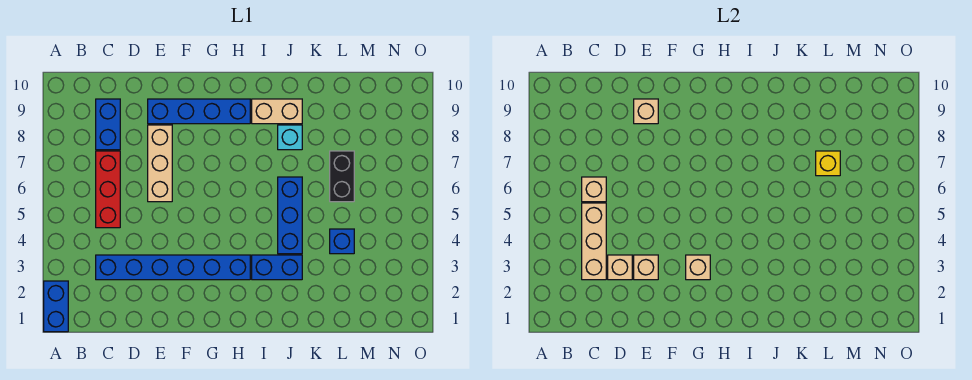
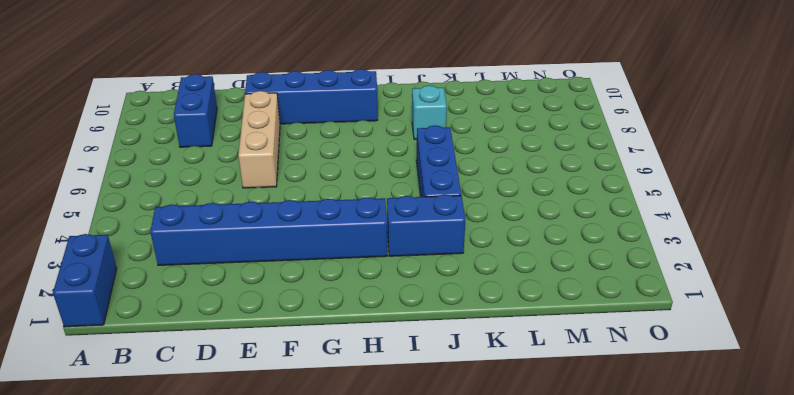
none -> red brick C5:C7 level 1
none -> tan brick I9:J9 level 1
none -> blue brick L4 level 1

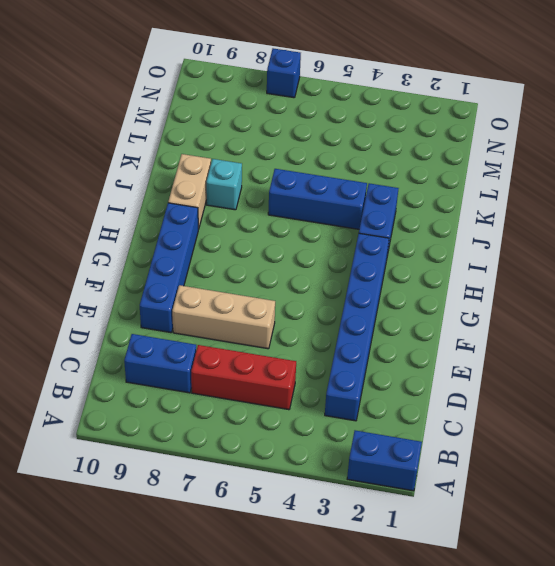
blue brick O7 level 1 -> blue brick L4 level 1
none -> black brick L6:L7 level 1
none -> tan brick C3:C5 level 2
none -> tan brick C6 level 2

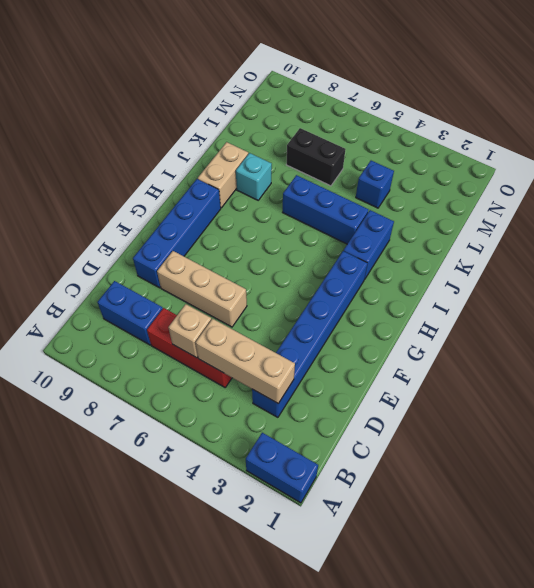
none -> tan brick D3 level 2
none -> tan brick E3 level 2
none -> tan brick E9 level 2

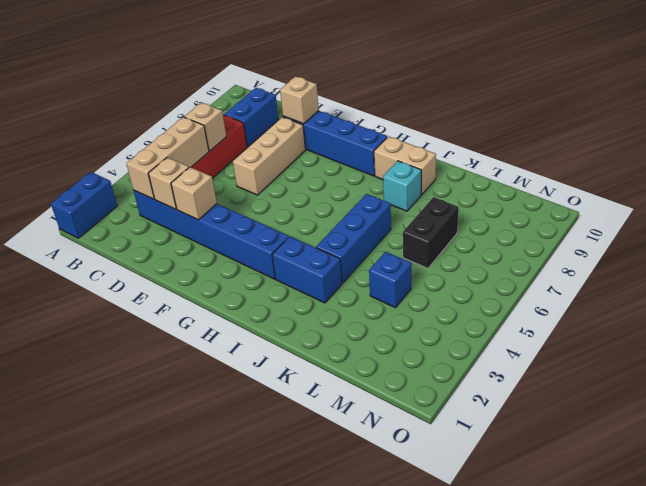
none -> tan brick G3 level 2
none -> yellow brick L7 level 2

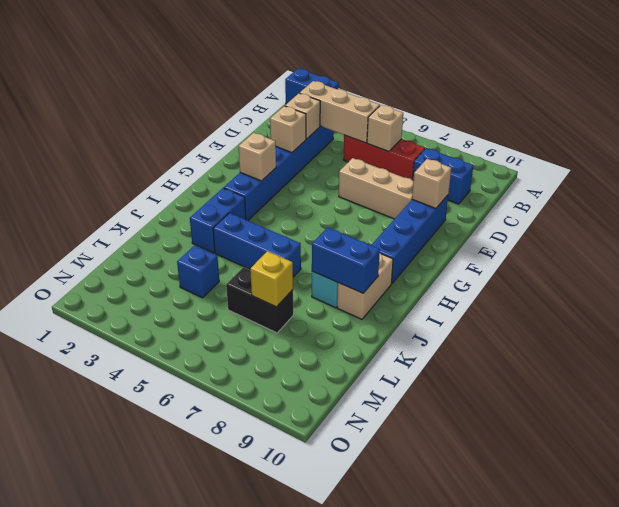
blue brick J8:J9 level 2 -> none

